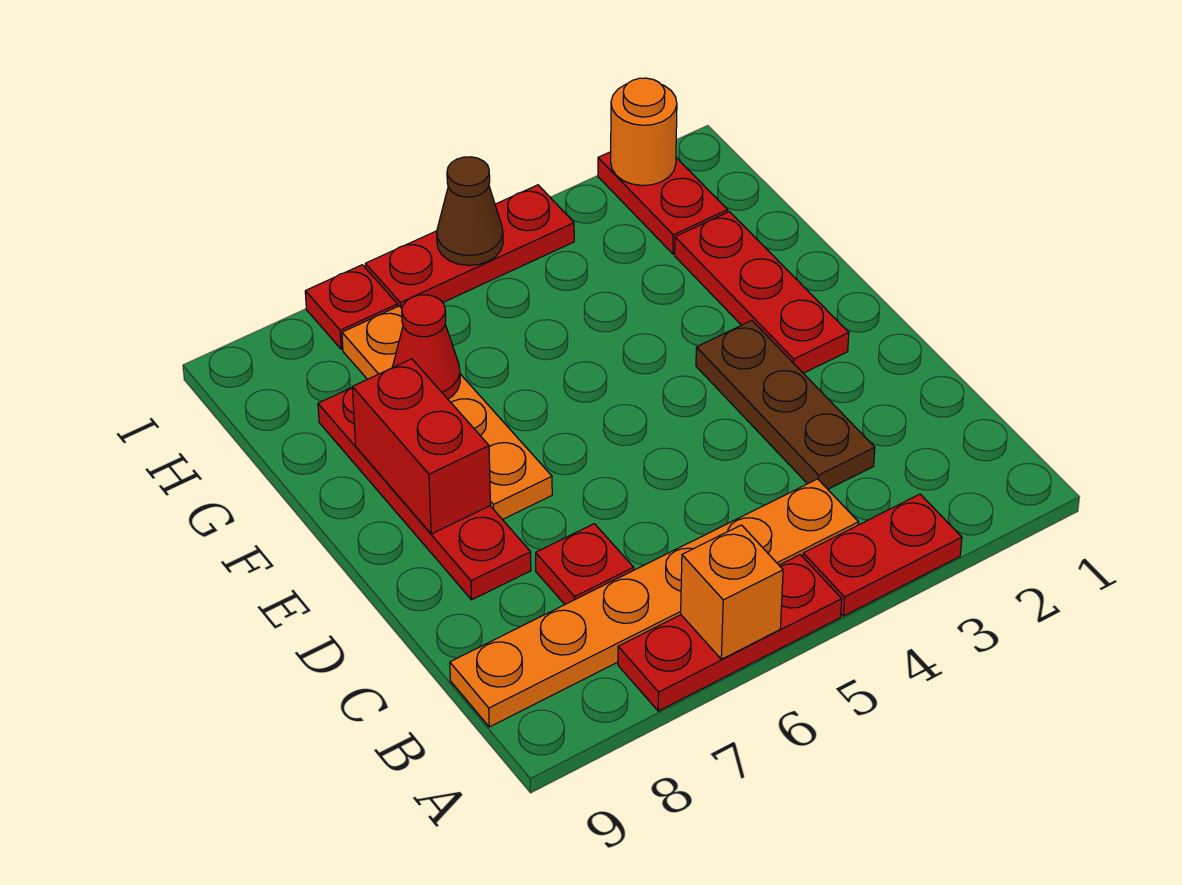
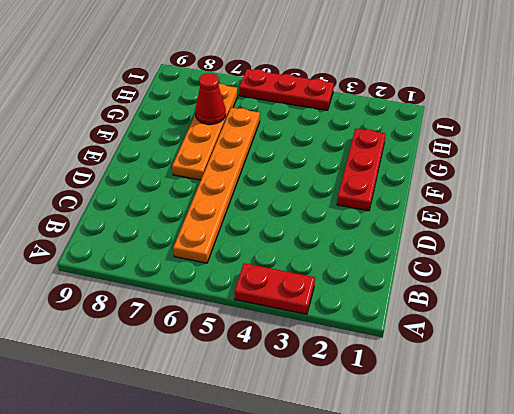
orange plate B6:G6 level 1 -> orange plate B4:B9 level 1
none -> red plate A5:A7 level 1
none -> brown plate C3:E3 level 1
none -> red plate C7 level 1

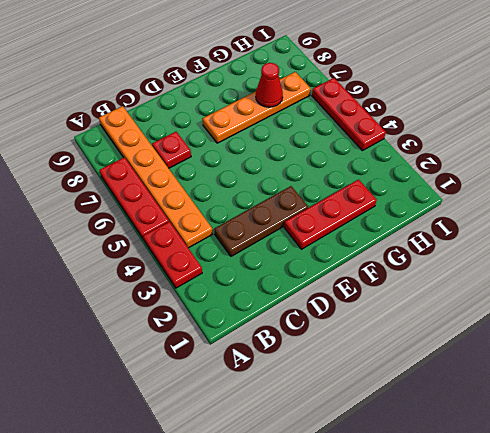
none -> red plate D8:G8 level 1
none -> red plate H2:I2 level 1
none -> red plate I7 level 1

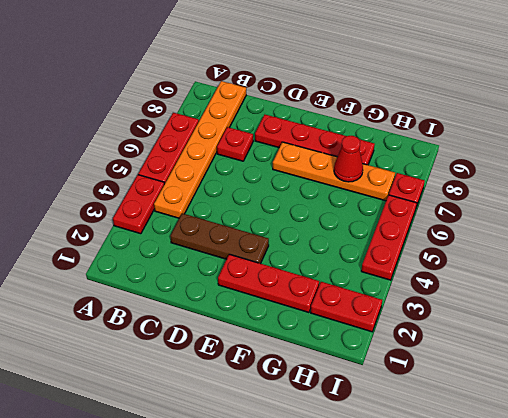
none -> orange brick A6 level 2
none -> red brick E8:F8 level 2
none -> orange round brick I2 level 2

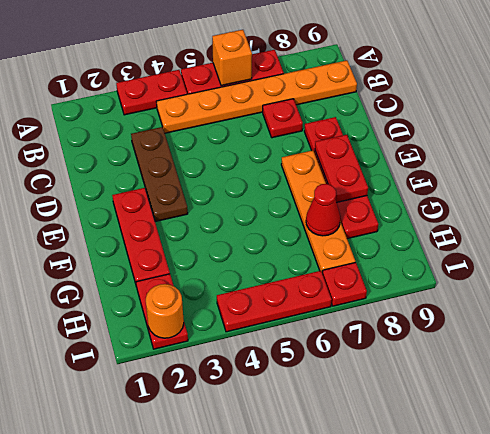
red plate E8:F8 level 2 -> red brick E8:F8 level 2
none -> brown cone I5 level 2

